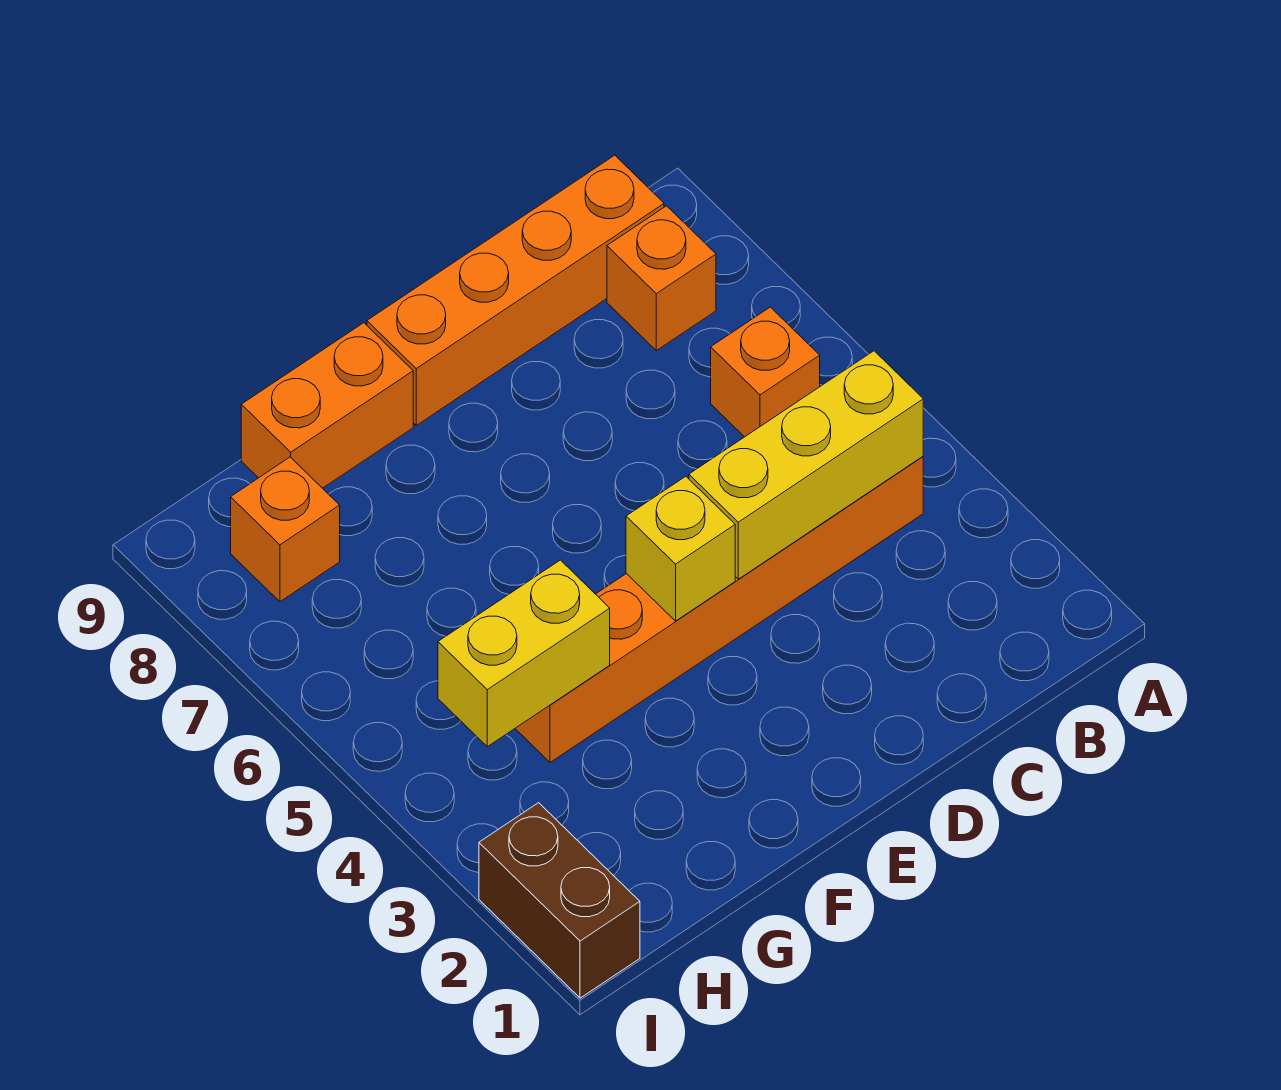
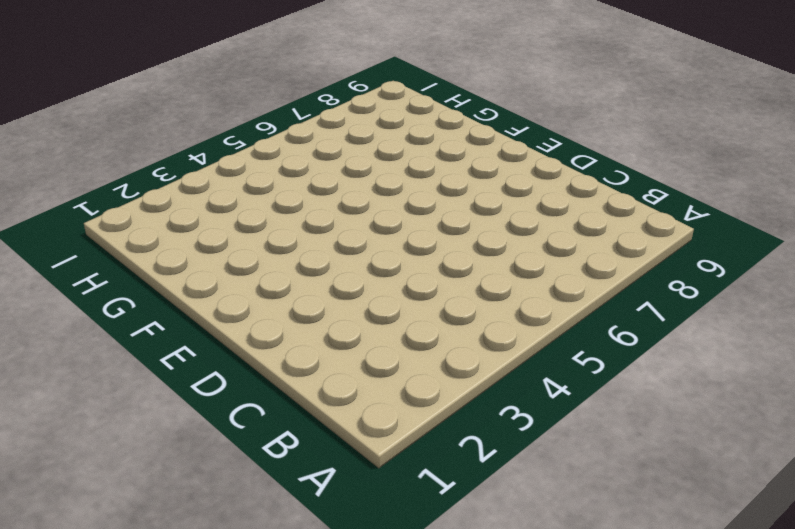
none -> orange brick B4:G4 level 1
none -> orange brick B6 level 1

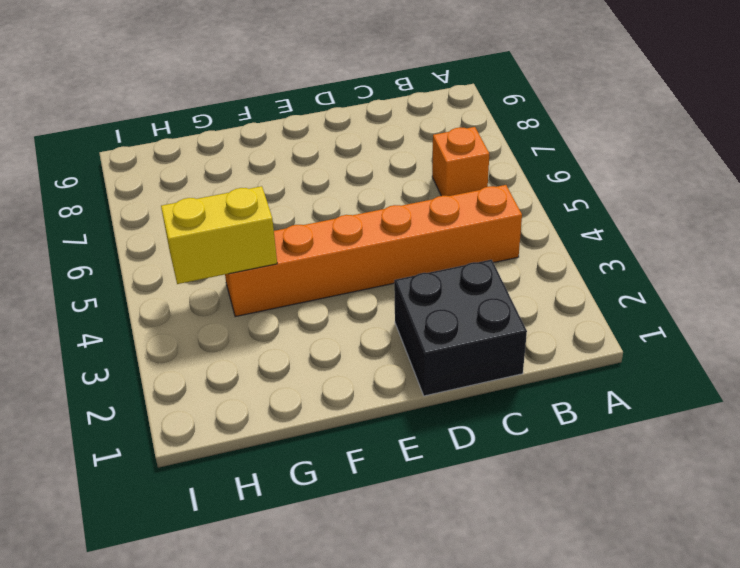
black brick C1:D2 level 1 -> none
none -> orange brick B8 level 1
none -> orange brick B9:E9 level 1

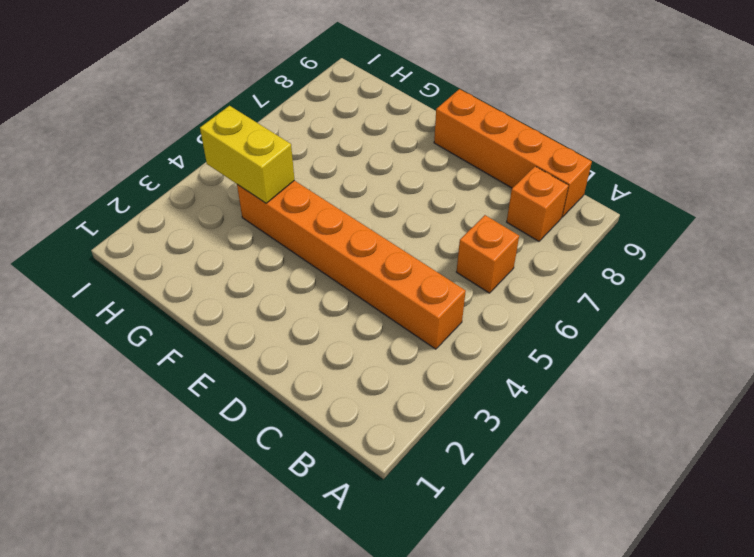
none -> orange brick F9:G9 level 1
none -> orange brick H8 level 1

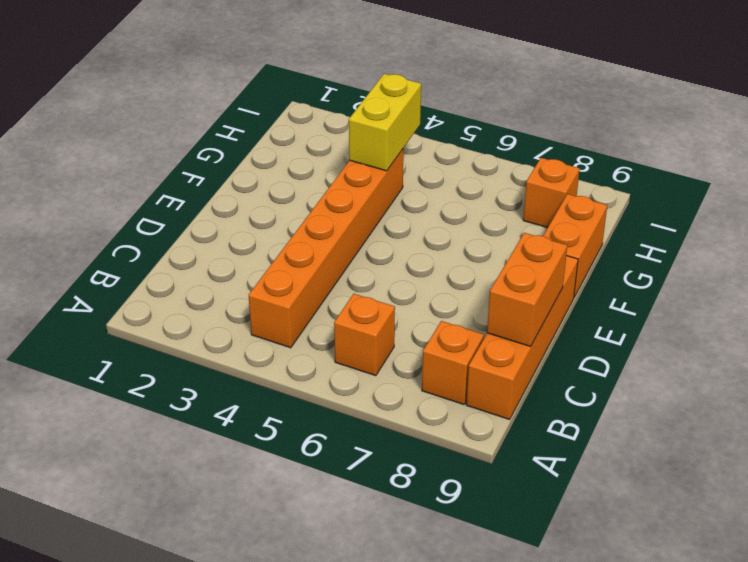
orange brick C9:D9 level 2 -> none
none -> brown brick I1:I2 level 1
none -> yellow brick B4:D4 level 2

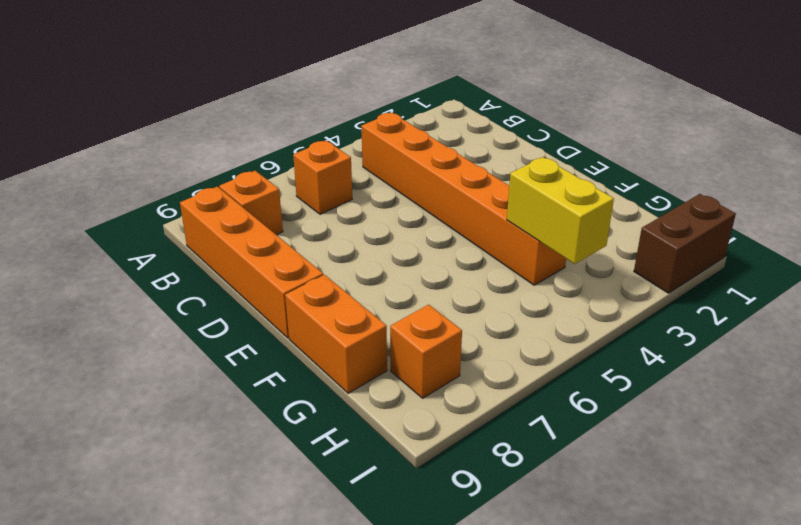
none -> yellow brick B4:D4 level 2
none -> yellow brick E4 level 2

